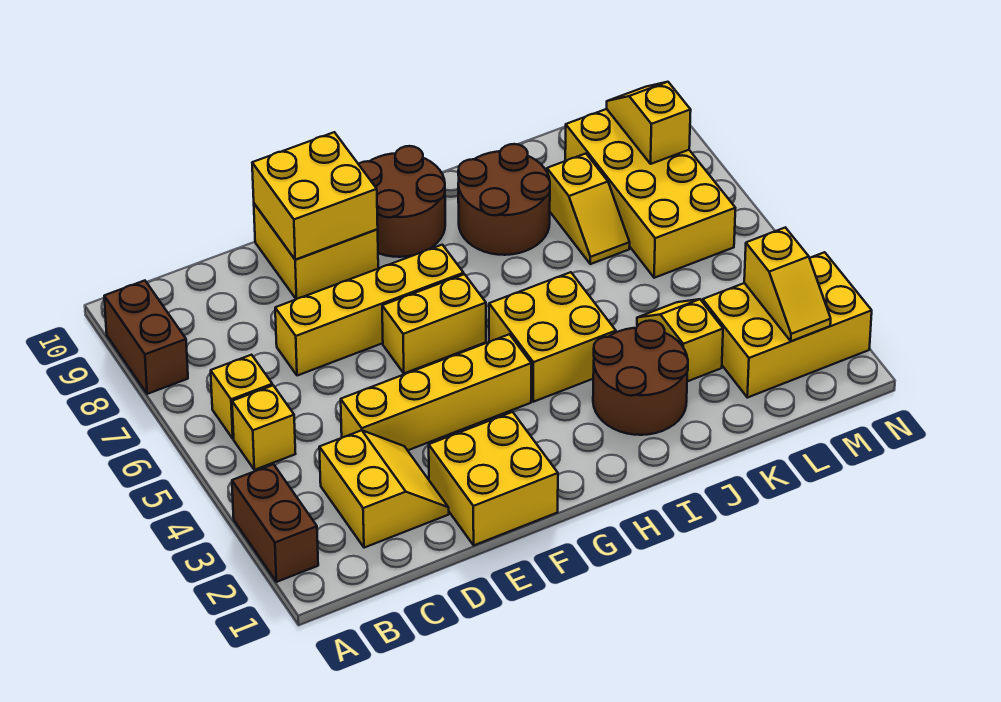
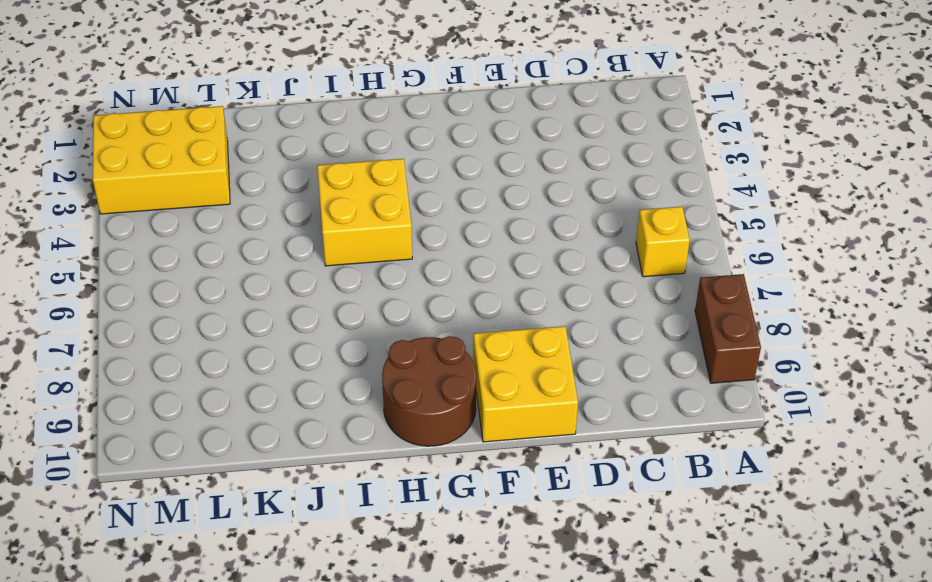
none -> brown brick A2:A3 level 1
none -> yellow brick B5 level 1
none -> yellow slope C2:D3 level 1 top C

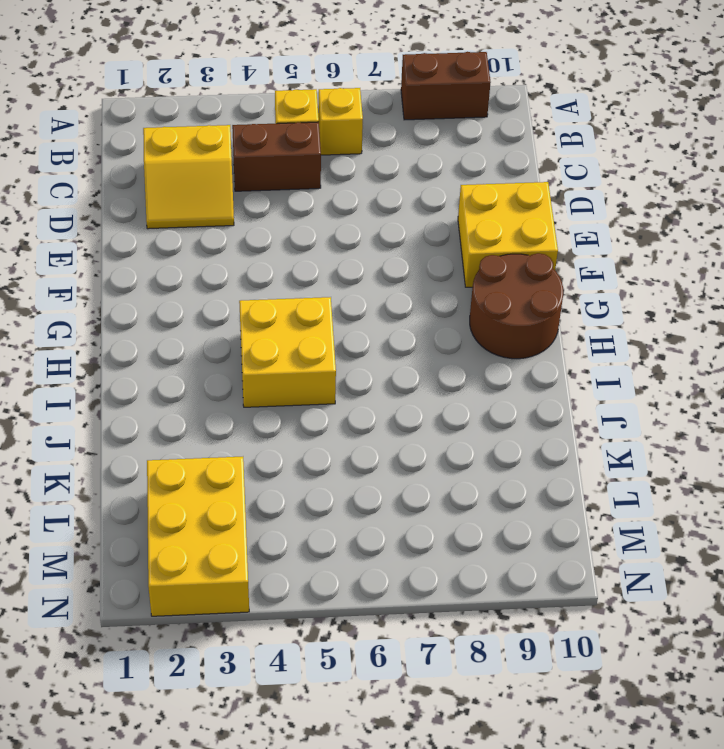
brown brick C4:C5 level 1 -> brown brick A2:A3 level 1
none -> yellow brick D4:G4 level 1
none -> yellow brick D7:G7 level 1
none -> yellow brick E1:F2 level 1

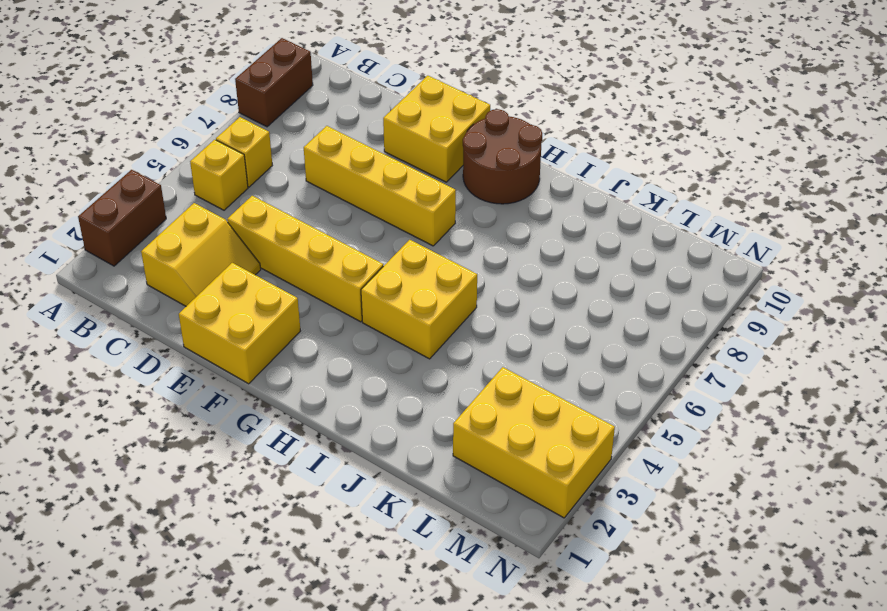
none -> yellow brick F6:G6 level 1
none -> brown round brick I2:J3 level 1
none -> brown round brick I8:J9 level 1

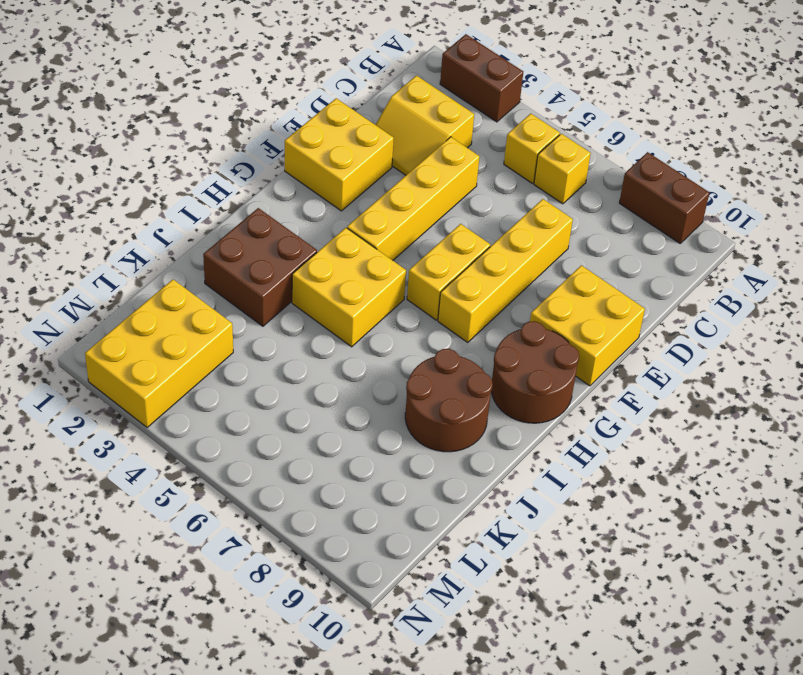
brown brick I2:J3 level 1 -> brown round brick I2:J3 level 1
none -> yellow slope K3:K4 level 1 top 3
none -> yellow slope K7:K8 level 1 top 8
none -> yellow brick L6:M9 level 1

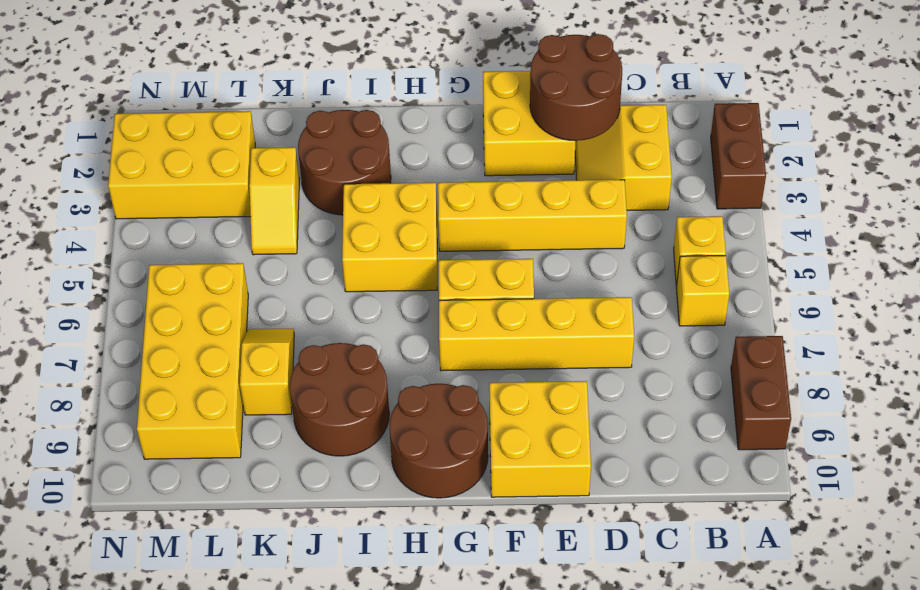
brown round brick D1:E2 level 2 -> none
none -> yellow brick E9:F10 level 2
none -> yellow slope M2:M3 level 2 top 3
none -> yellow slope M8:M9 level 2 top 8

